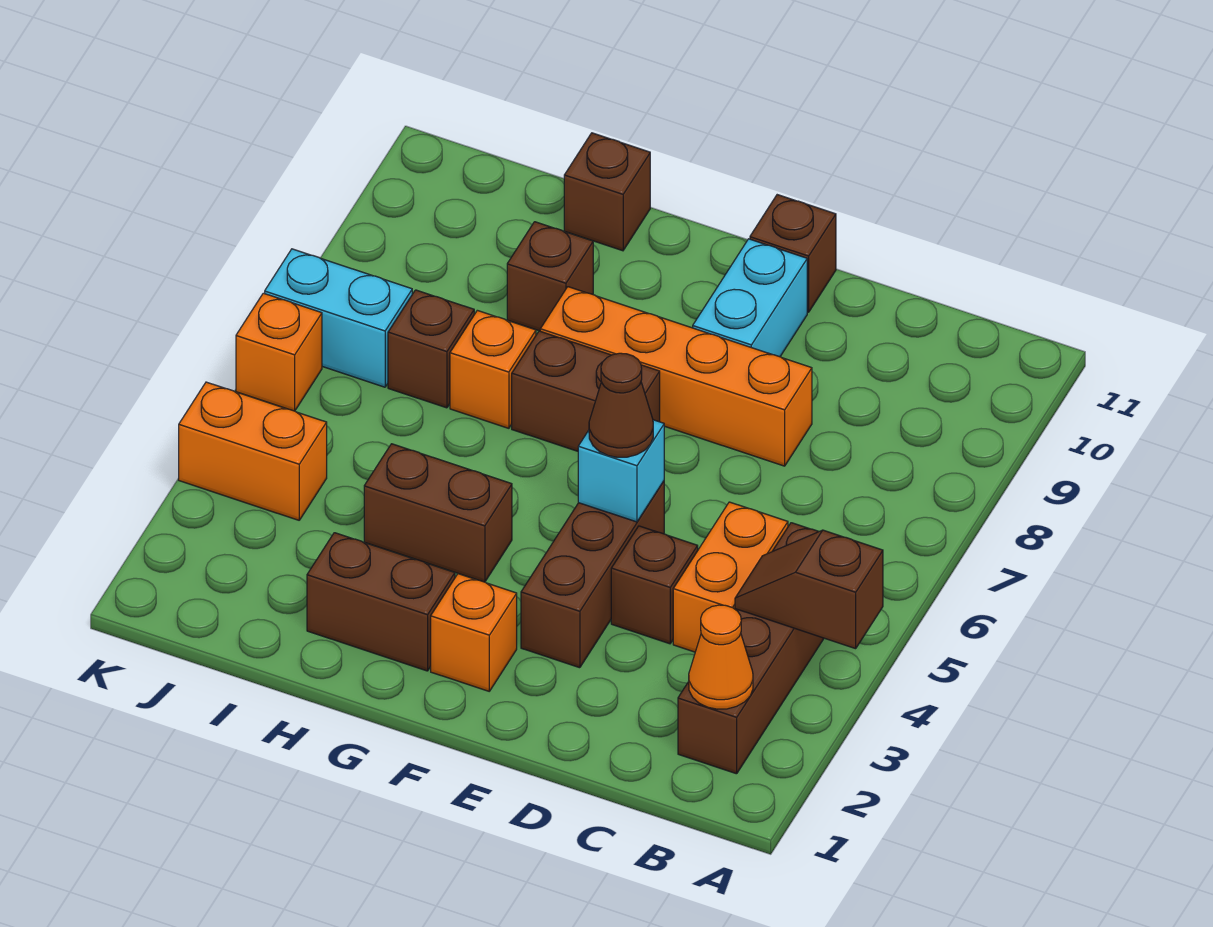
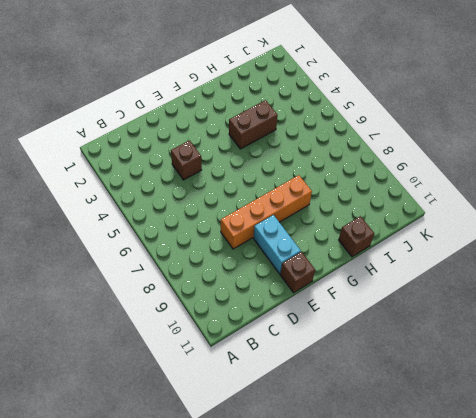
none -> brown brick B2:B5 level 1
none -> orange brick C4:C5 level 1
none -> brown brick E3:E5 level 1

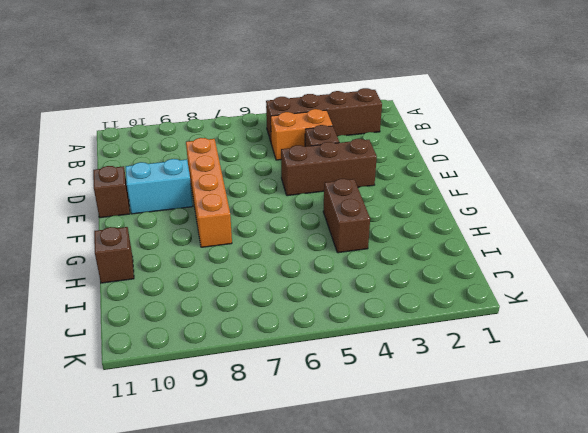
none -> orange brick F2 level 1
none -> brown brick F7:G7 level 1
none -> brown brick G2:H2 level 1

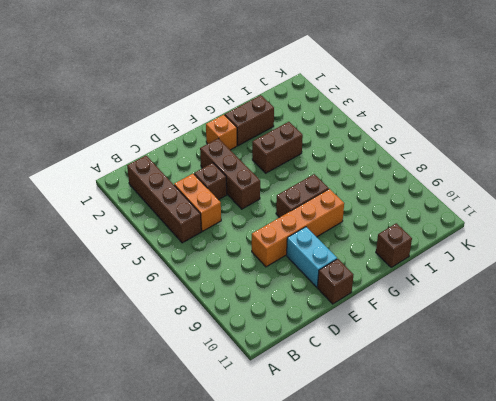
none -> orange brick H7 level 1
none -> brown brick H9 level 1
none -> brown brick I7 level 1

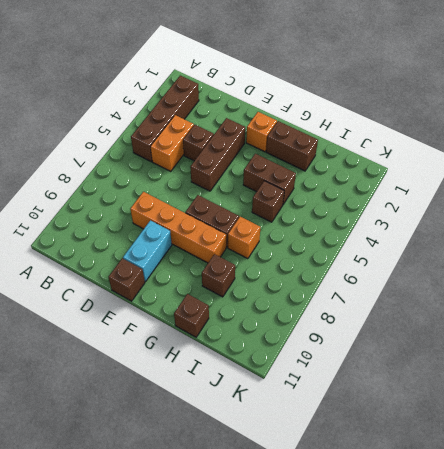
brown brick H5 level 1 -> brown brick I7 level 1
none -> orange brick J4:K4 level 1
none -> cyan brick J7:K7 level 1
none -> orange brick K6 level 1

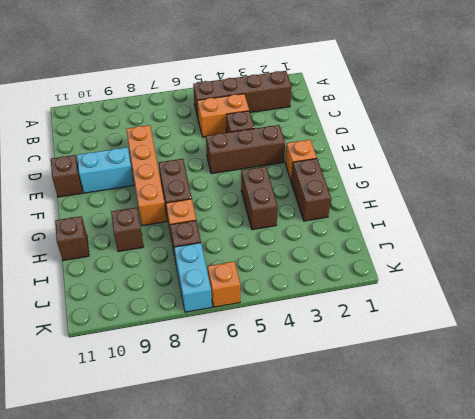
none -> orange brick J4:K4 level 1
none -> brown slope A4:B4 level 2 top A
none -> orange cone B2 level 2

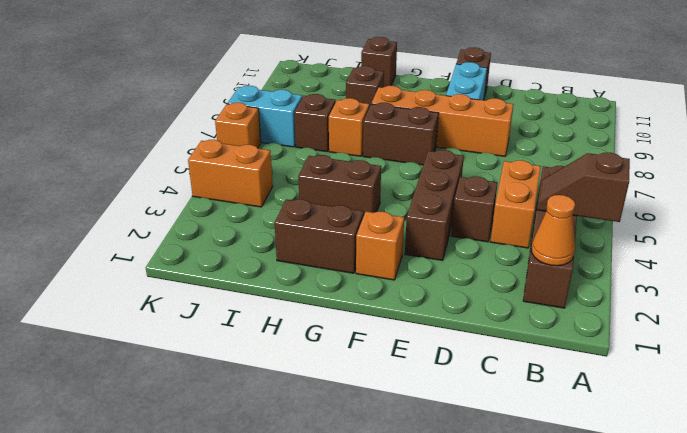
none -> cyan brick E5 level 2
none -> brown cone E5 level 3

